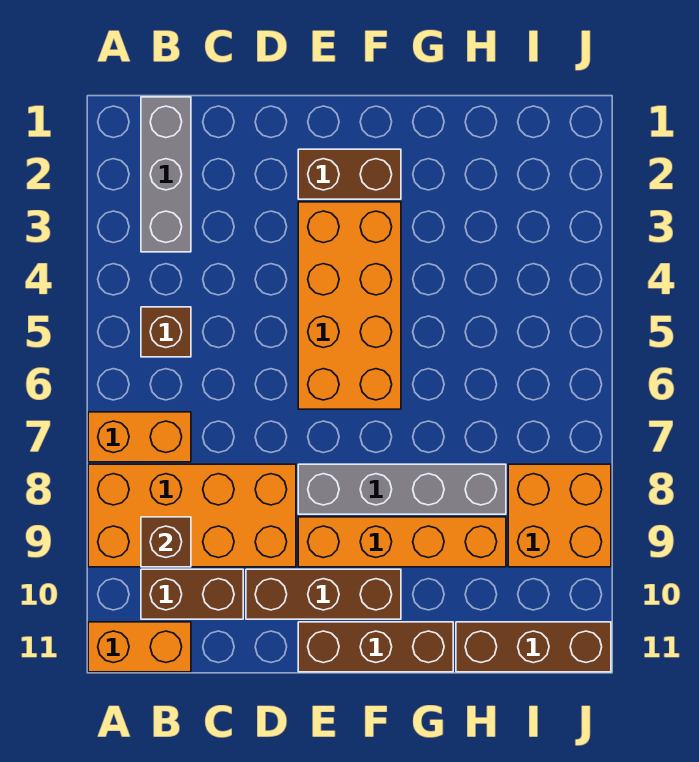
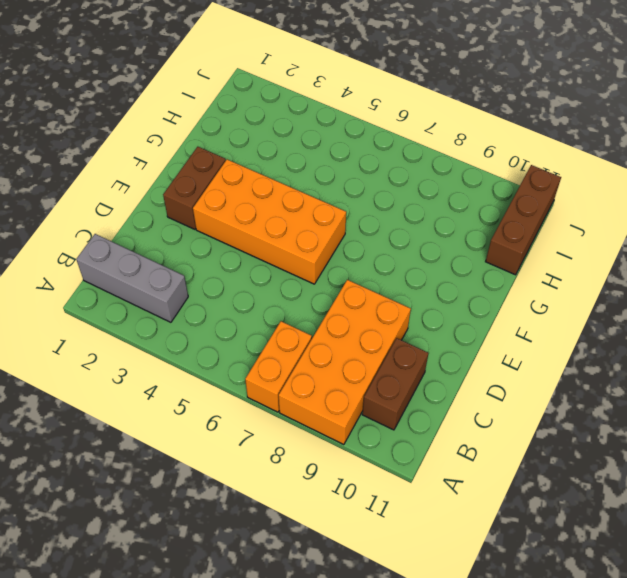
none -> orange brick A11:B11 level 1
none -> brown brick B5 level 1
none -> brown brick D10:F10 level 1

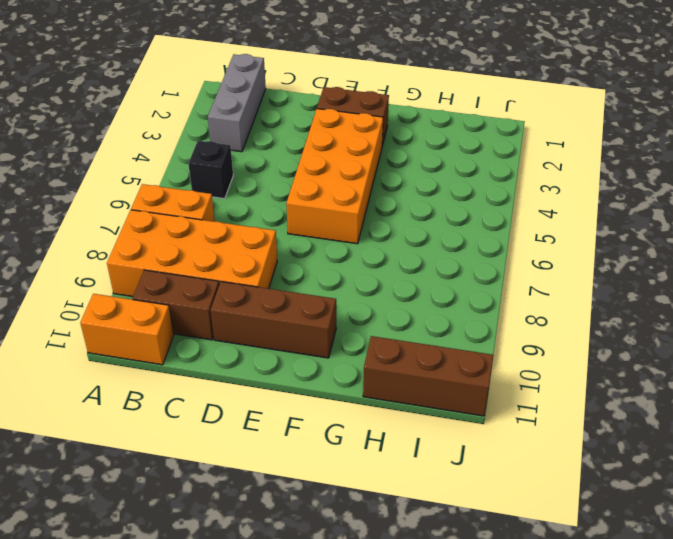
black brick B5 level 1 -> brown brick B5 level 1
none -> grey brick E8:H8 level 1
none -> orange brick E9:H9 level 1
none -> brown brick E11:G11 level 1

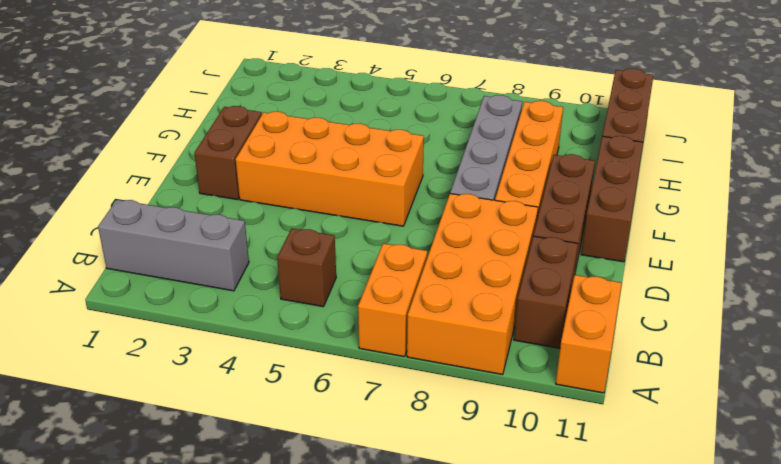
none -> orange brick I8:J9 level 1
none -> brown brick B9 level 2

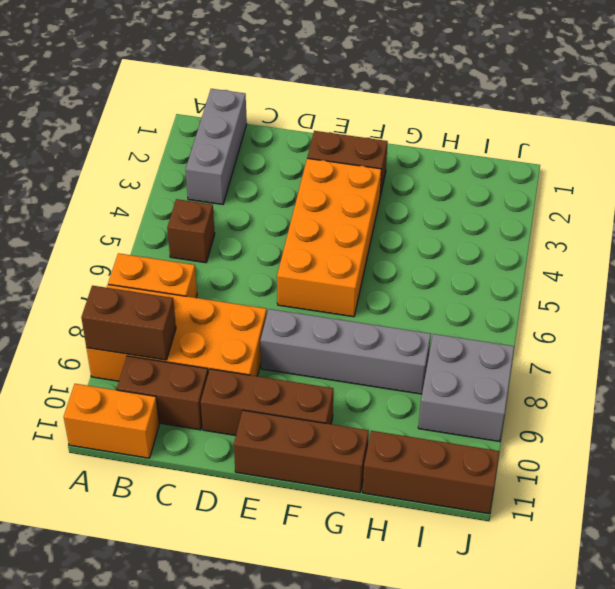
brown brick A9:B9 level 2 -> brown brick B9 level 2
grey brick I8:J9 level 1 -> orange brick I8:J9 level 1
none -> orange brick E9:H9 level 1

